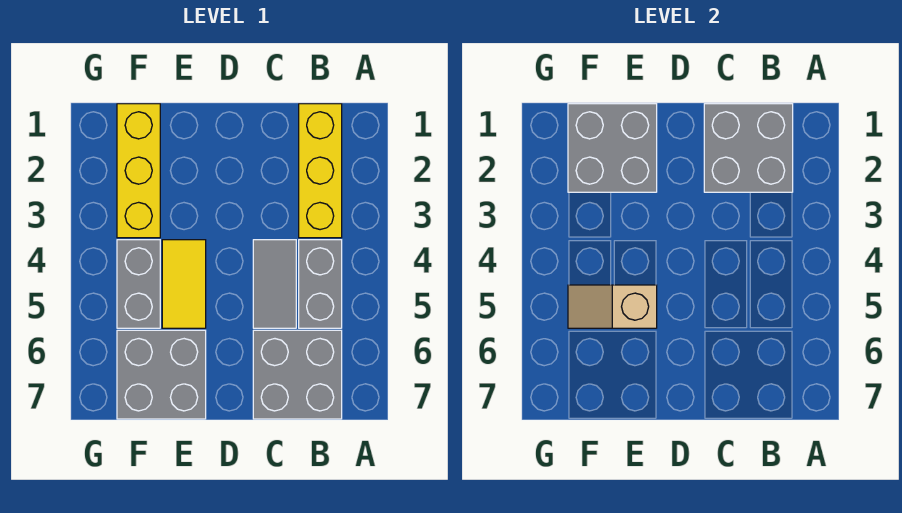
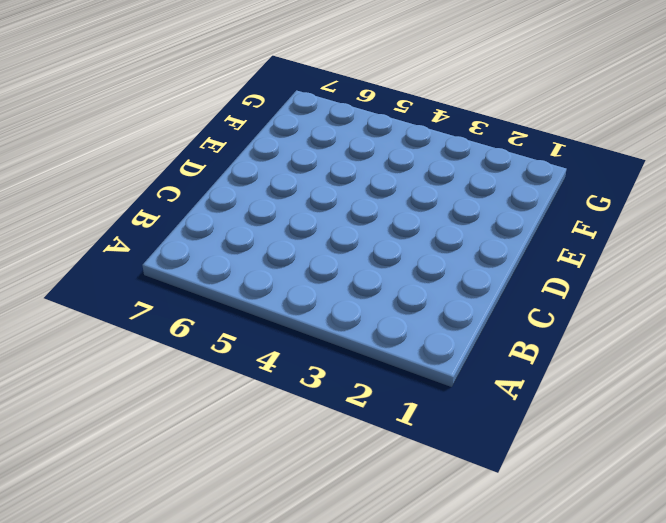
none -> yellow brick B1:B3 level 1
none -> grey brick B4:B5 level 1

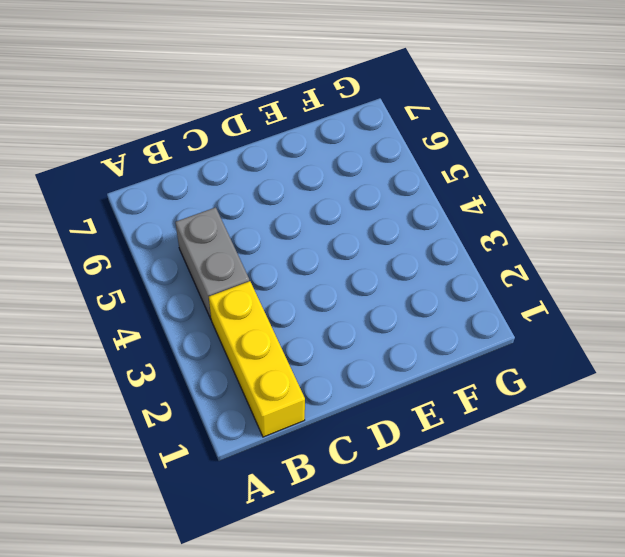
none -> grey brick B6:C7 level 1
none -> grey tile C4:C5 level 1

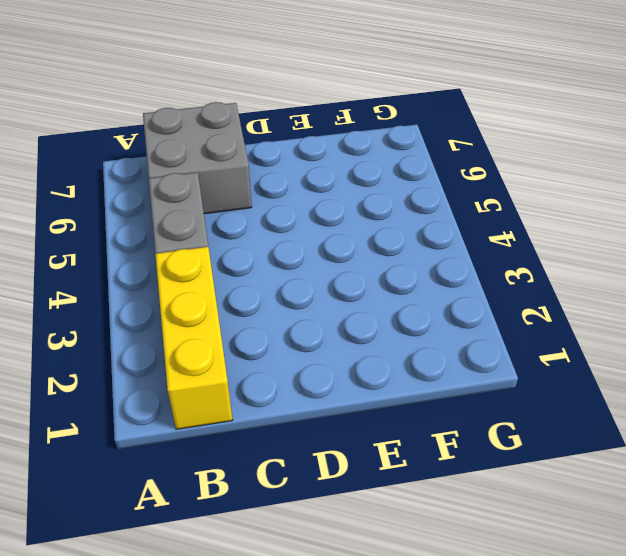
none -> grey tile C4:C5 level 1
none -> yellow tile E4:E5 level 1

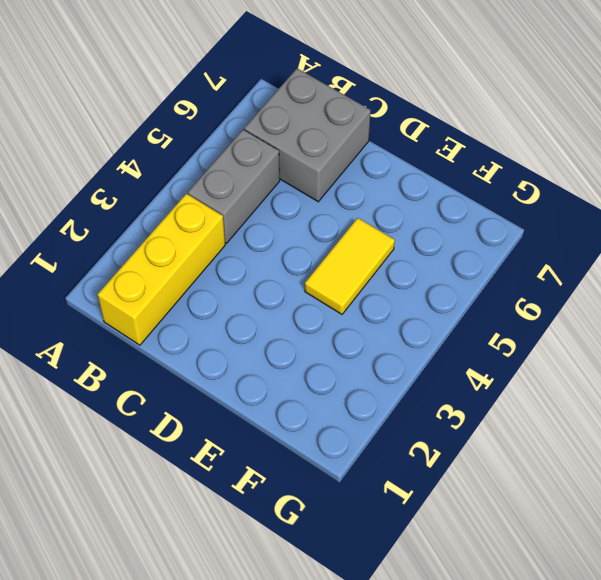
none -> grey tile C4:C5 level 1
none -> grey brick E6:F7 level 1

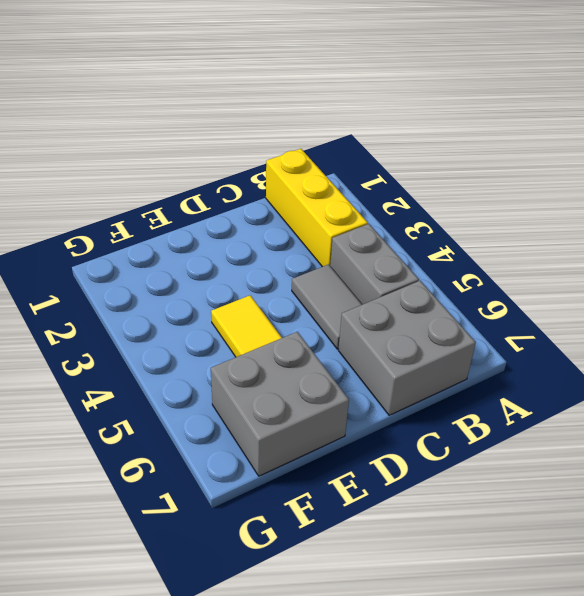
none -> yellow brick F1:F3 level 1
none -> grey brick F4:F5 level 1

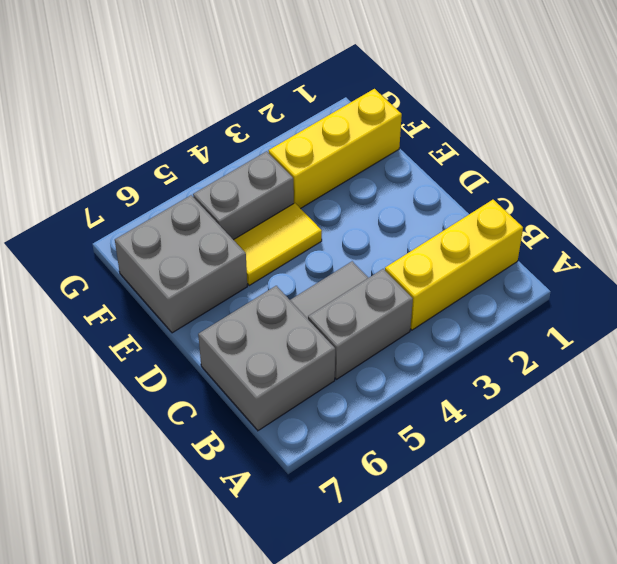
none -> grey brick B1:C2 level 2
none -> grey brick E1:F2 level 2

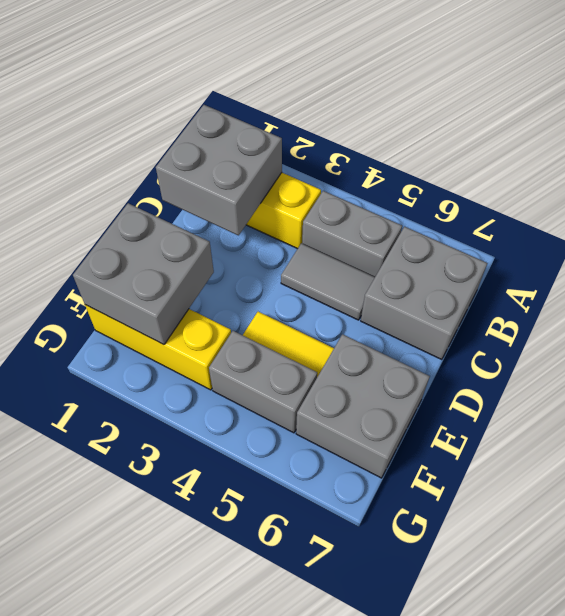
none -> tan slope E5:F5 level 2 top E

